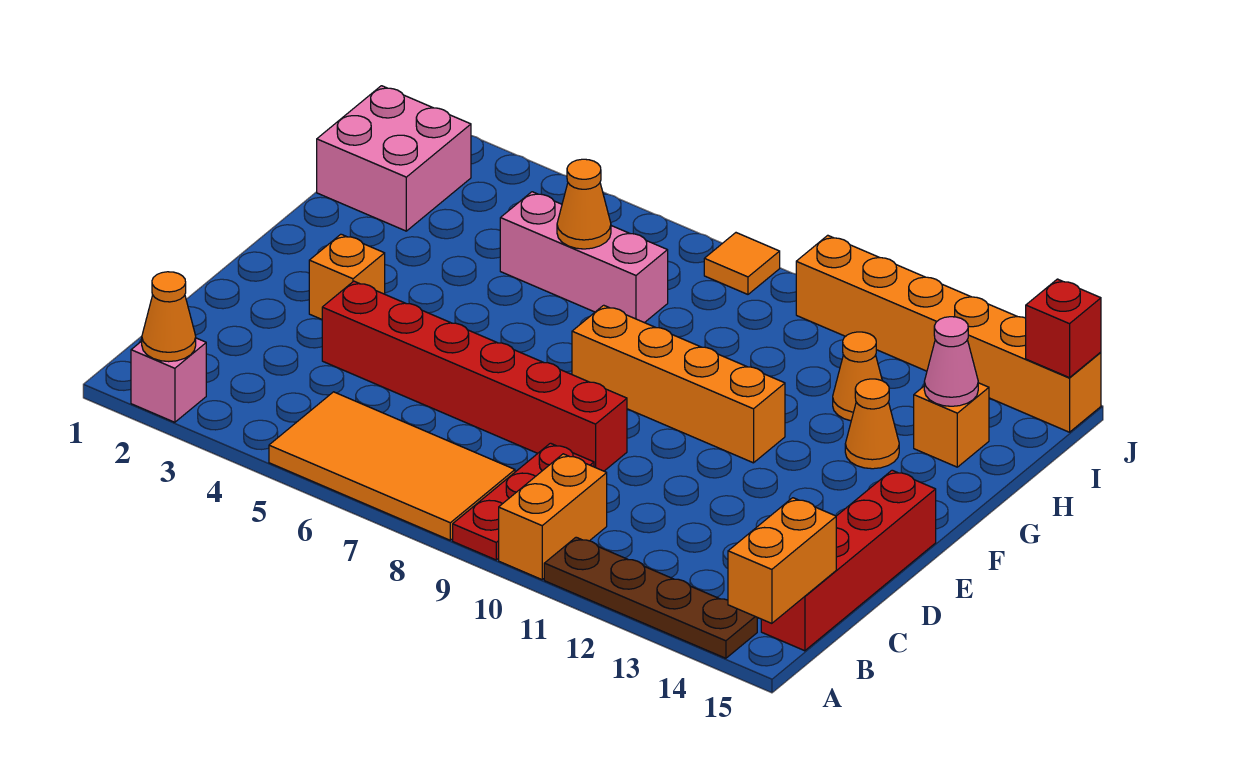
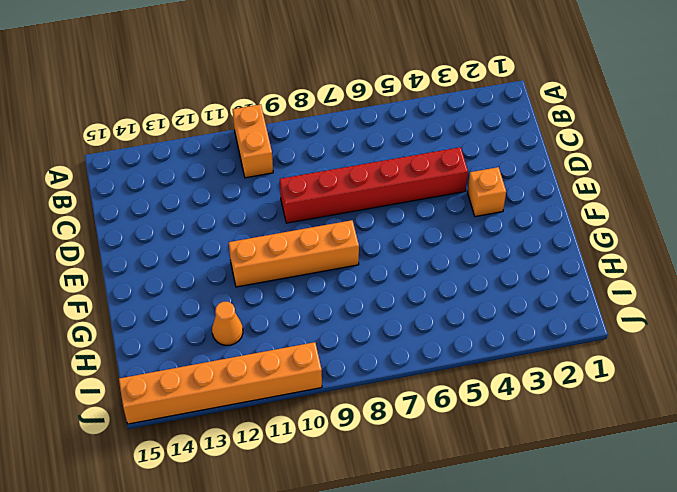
none -> pink brick A2 level 1
none -> orange tile A5:B8 level 1
none -> red plate A9:C9 level 1

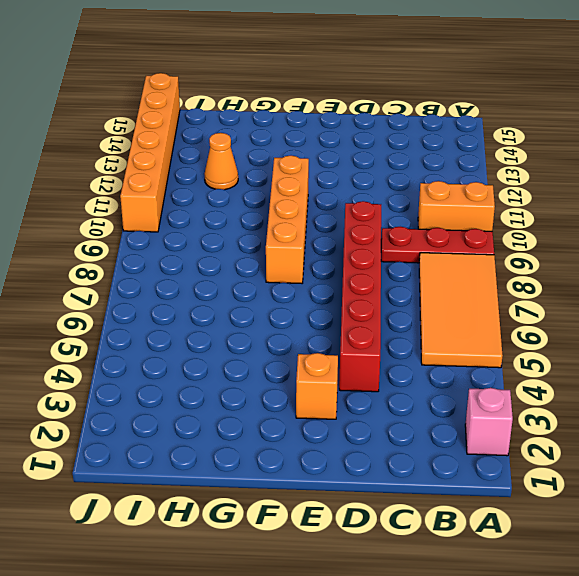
none -> brown plate A11:A14 level 1
none -> red brick B15:E15 level 1
none -> orange cone G13 level 1

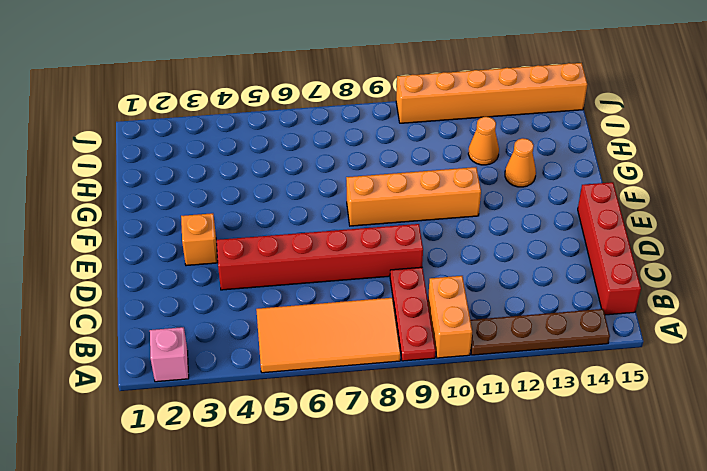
none -> pink brick H1:I2 level 1
none -> pink brick H5:H7 level 1
none -> orange brick H14 level 1

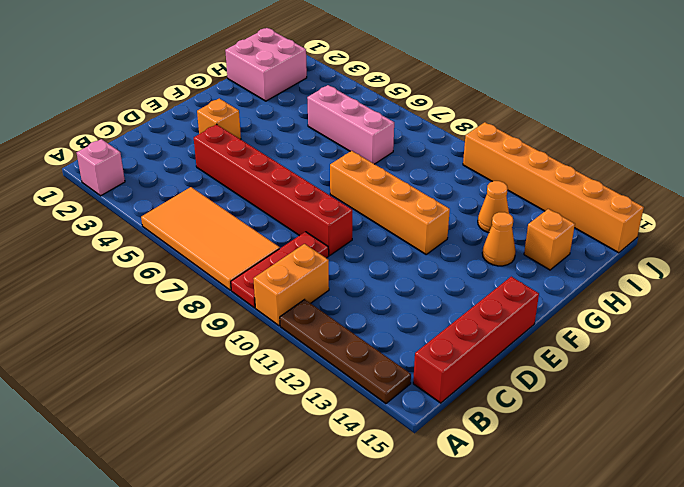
none -> orange tile J8 level 1
none -> orange cone A2 level 2
none -> orange brick A15:B15 level 2

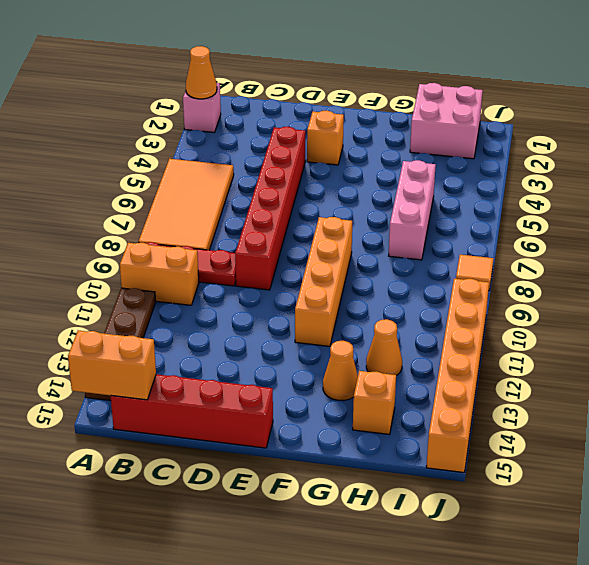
none -> orange cone H6 level 2
none -> pink cone H14 level 2
none -> red brick J15 level 2

